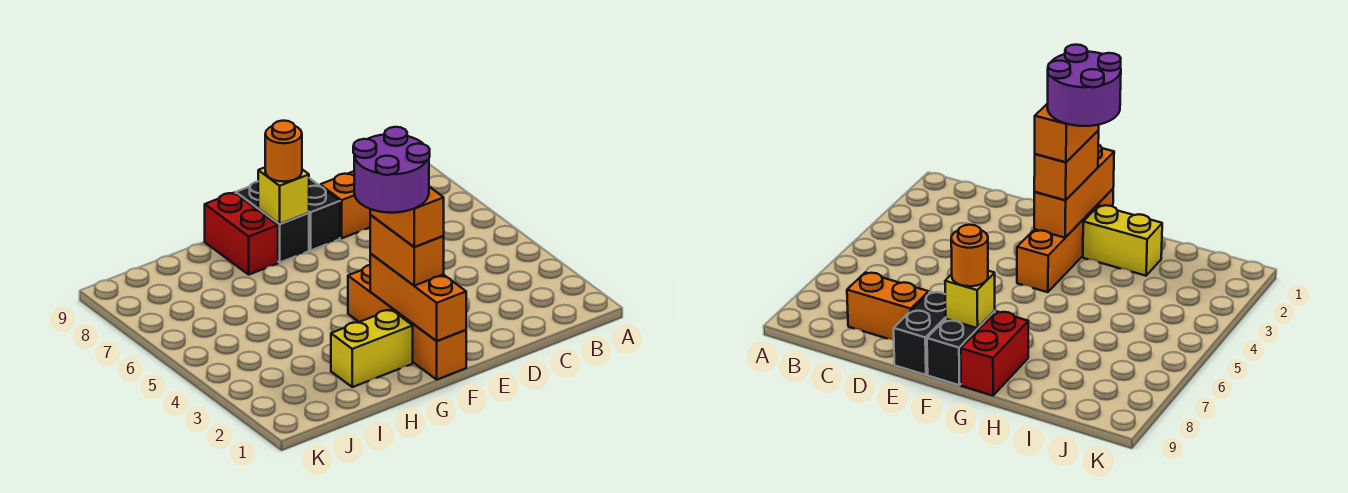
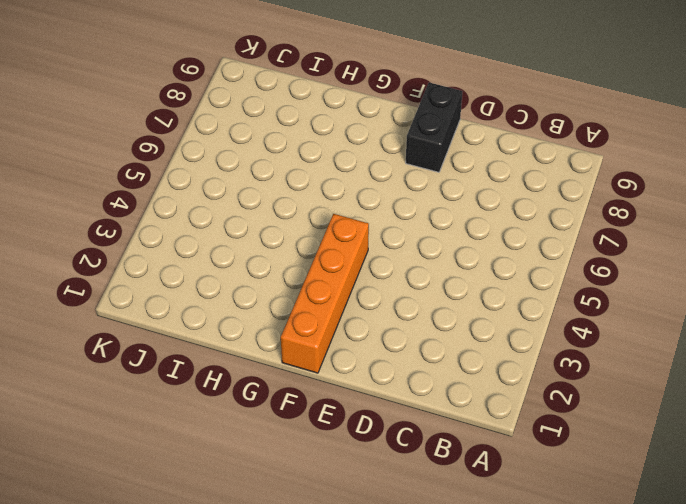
none -> orange brick C8:D8 level 1
none -> black brick F8:F9 level 1
none -> yellow brick G2:H2 level 1

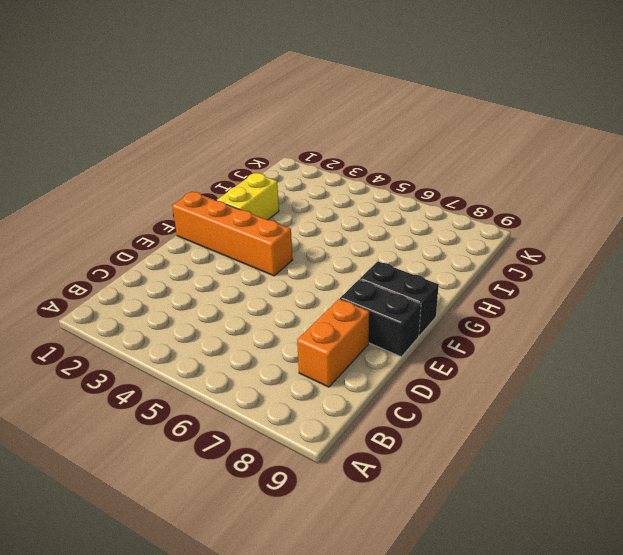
none -> red brick G8:G9 level 1
none -> orange brick F1:F3 level 2
none -> yellow brick F8 level 2

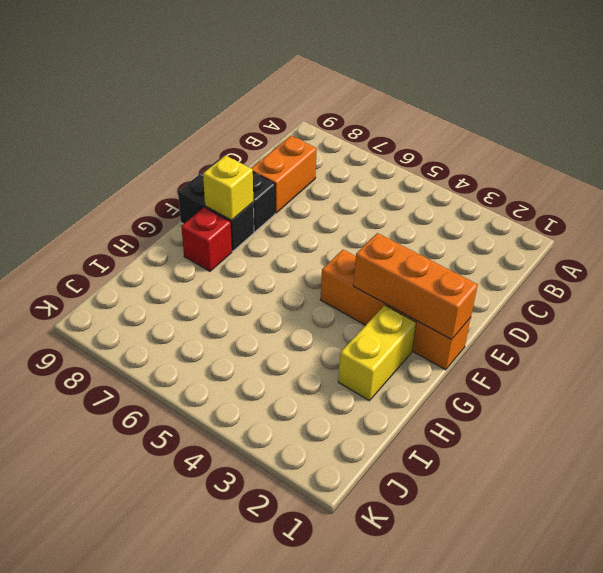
red brick G8 level 1 -> red brick G8:G9 level 1
none -> orange brick F2:F3 level 3
none -> orange round brick F8 level 3
none -> orange brick F2:F3 level 4

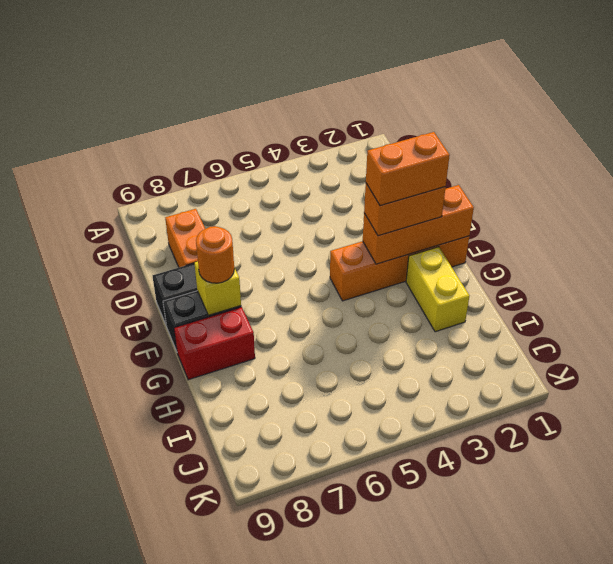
none -> purple round brick F2:G3 level 5

